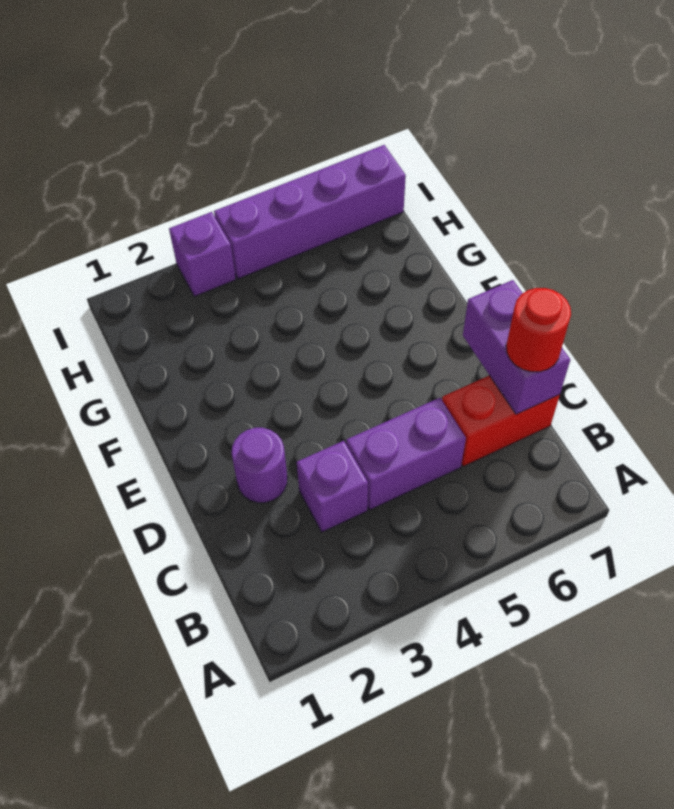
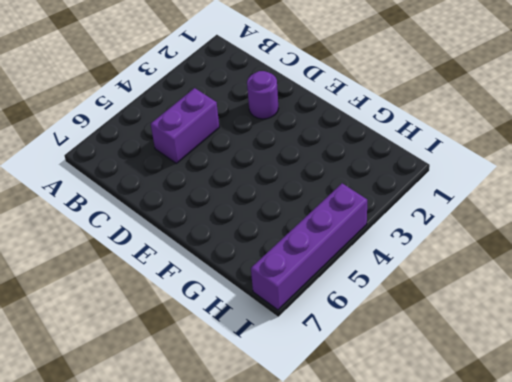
none -> purple brick C3 level 1
none -> red brick C6:C7 level 1

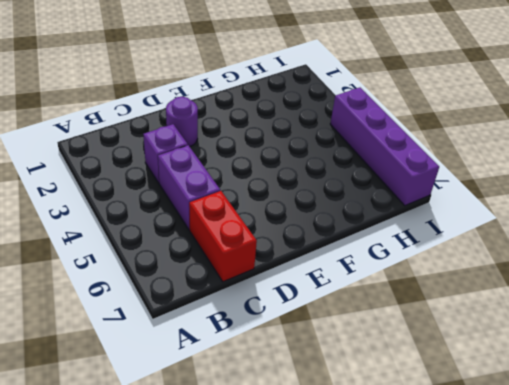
none -> purple brick I3 level 1
none -> purple brick C7:D7 level 2

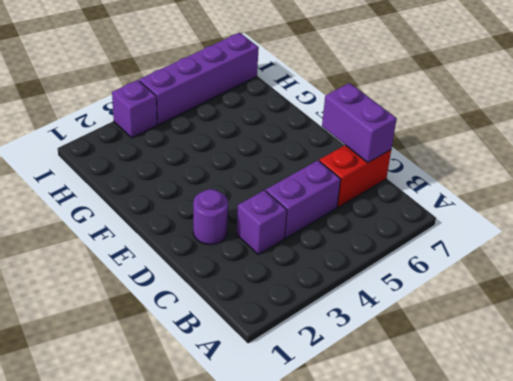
none -> red round brick C7 level 3

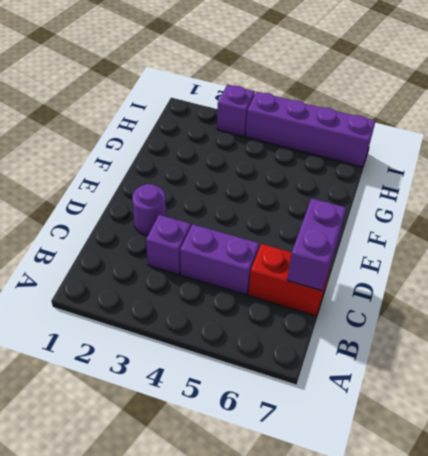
none -> red round brick C7 level 3

